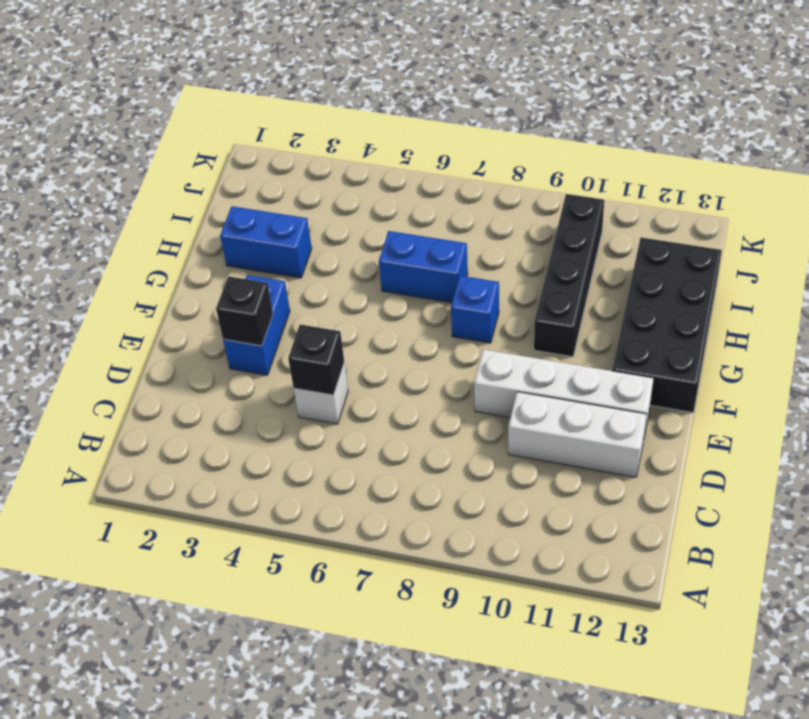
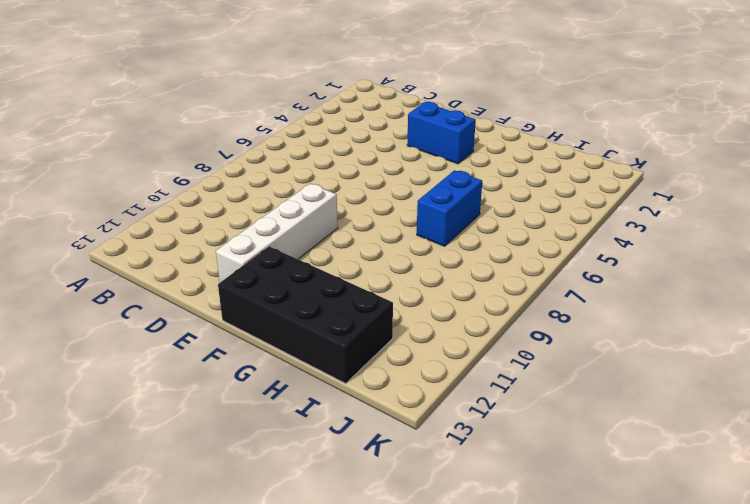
none -> white brick D5 level 1
none -> white brick D10:D12 level 1

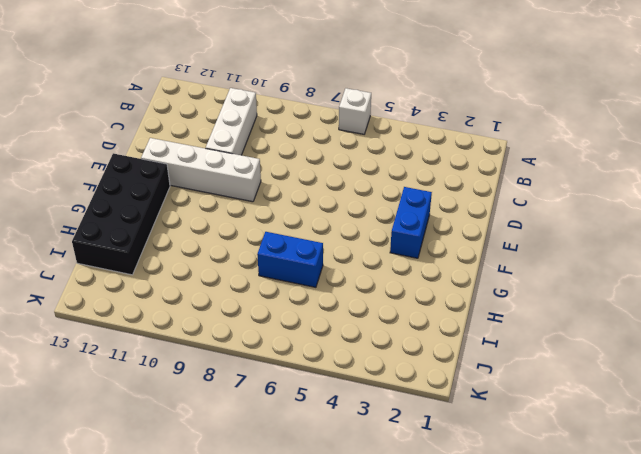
white brick A6 level 1 -> white brick D5 level 1
white brick B10:D10 level 1 -> white brick D10:D12 level 1
none -> blue brick G8 level 1
none -> black brick G10:J10 level 1

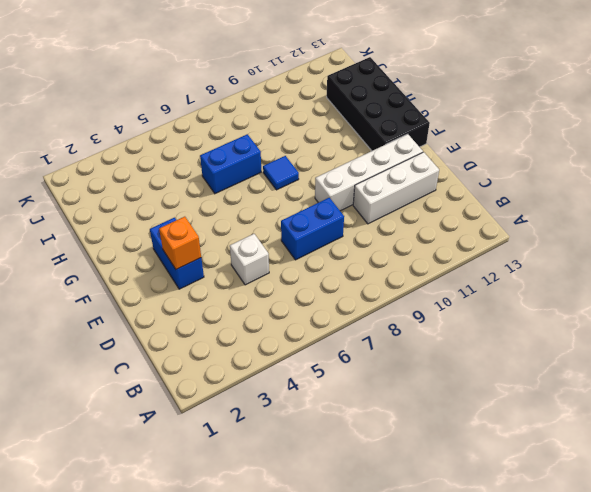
blue brick D7:D8 level 1 -> blue brick H2:H3 level 1
orange brick E3 level 2 -> black brick E3 level 2
blue tile G8 level 1 -> blue brick G8 level 1
none -> black brick G10:J10 level 1
none -> black brick D5 level 2

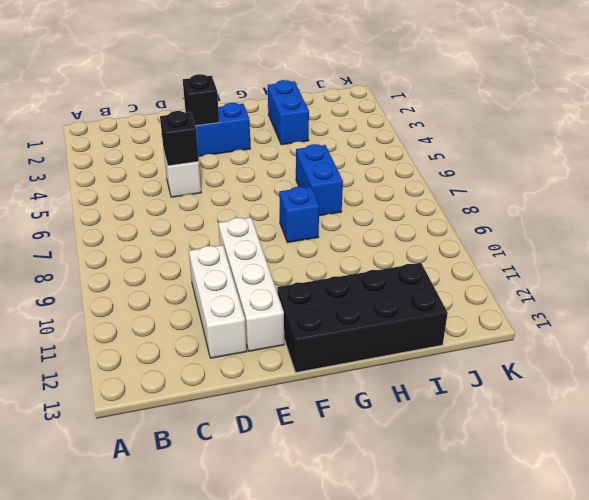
none -> black brick G10:J10 level 1

